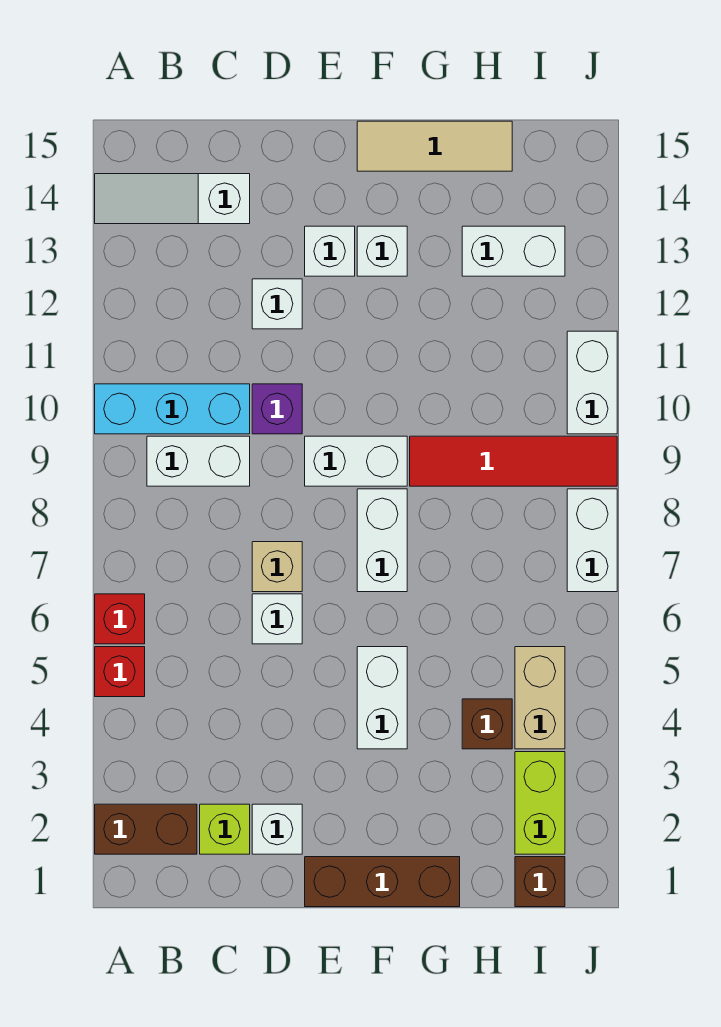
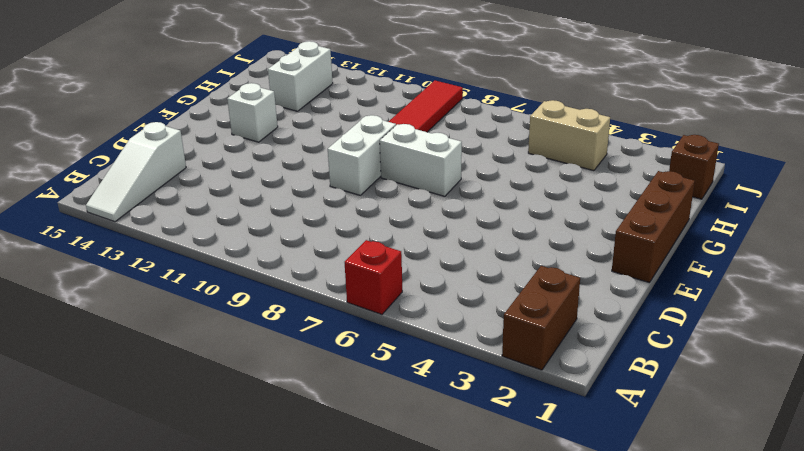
none -> red brick A5 level 1
none -> cyan brick A10:C10 level 1
none -> white brick B9:C9 level 1

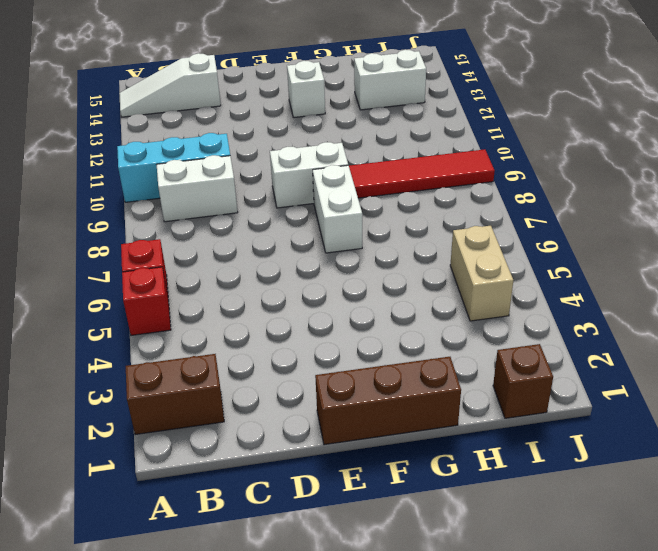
none -> lime brick C2 level 1
none -> white brick D2 level 1
none -> white brick D6 level 1

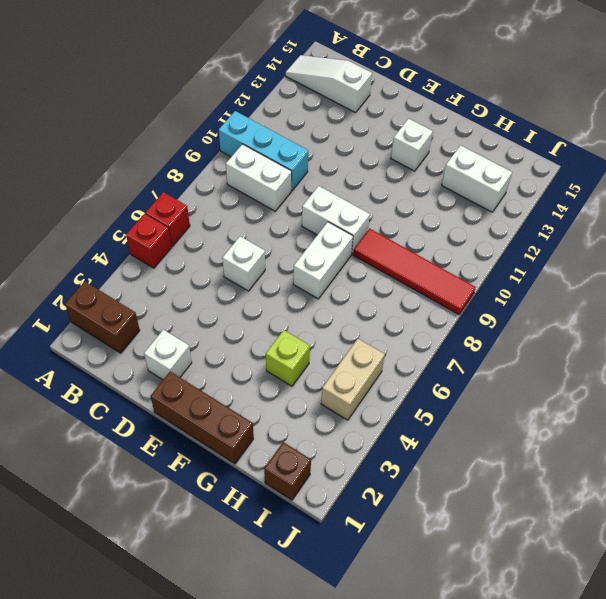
lime brick G4 level 1 -> lime brick C2 level 1
none -> tan brick D7 level 1
none -> purple brick D10 level 1
none -> white brick D12 level 1

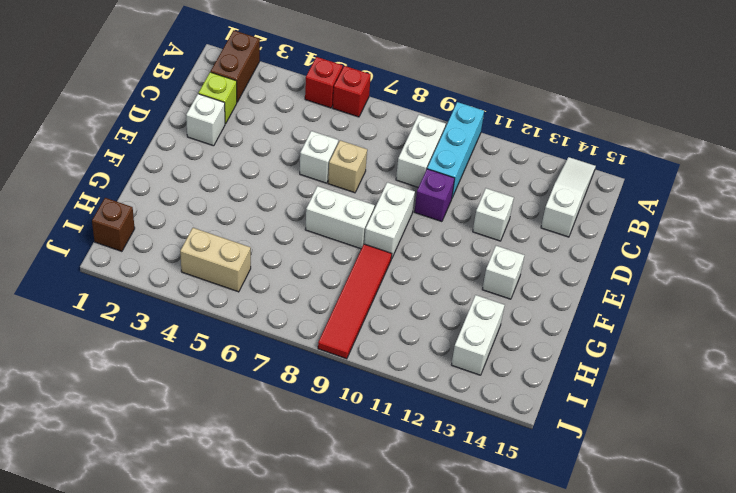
none -> brown brick E1:G1 level 1
none -> white brick E13 level 1
none -> white brick F4:F5 level 1

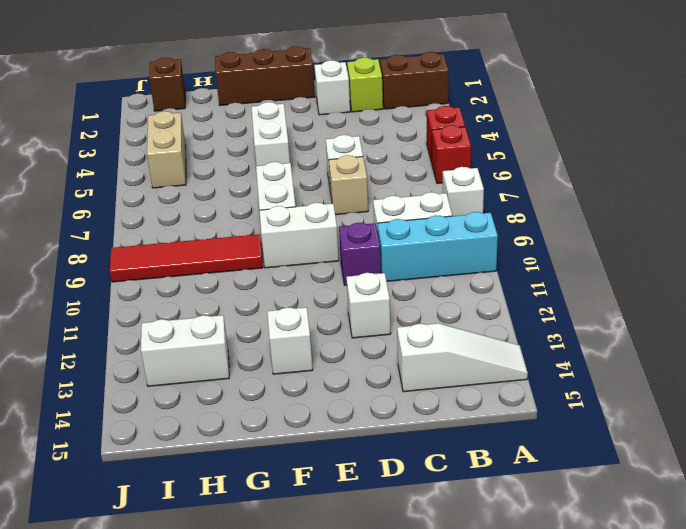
white brick A8 level 1 -> white brick E13 level 1
none -> tan tile F15:H15 level 1
none -> brown brick H4 level 1
none -> lime brick I2:I3 level 1

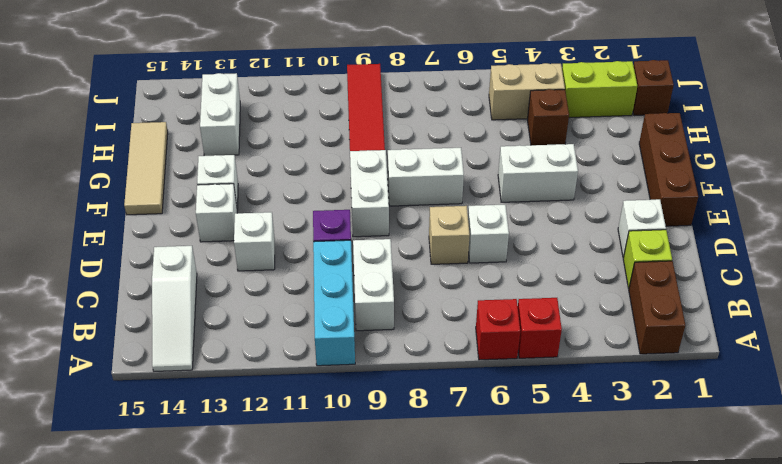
none -> white brick J7:J8 level 1
none -> white brick J10:J11 level 1

